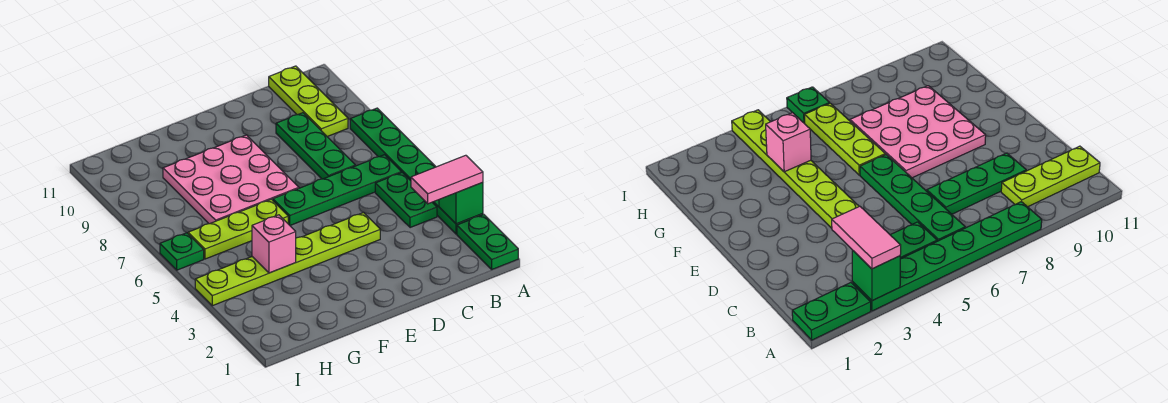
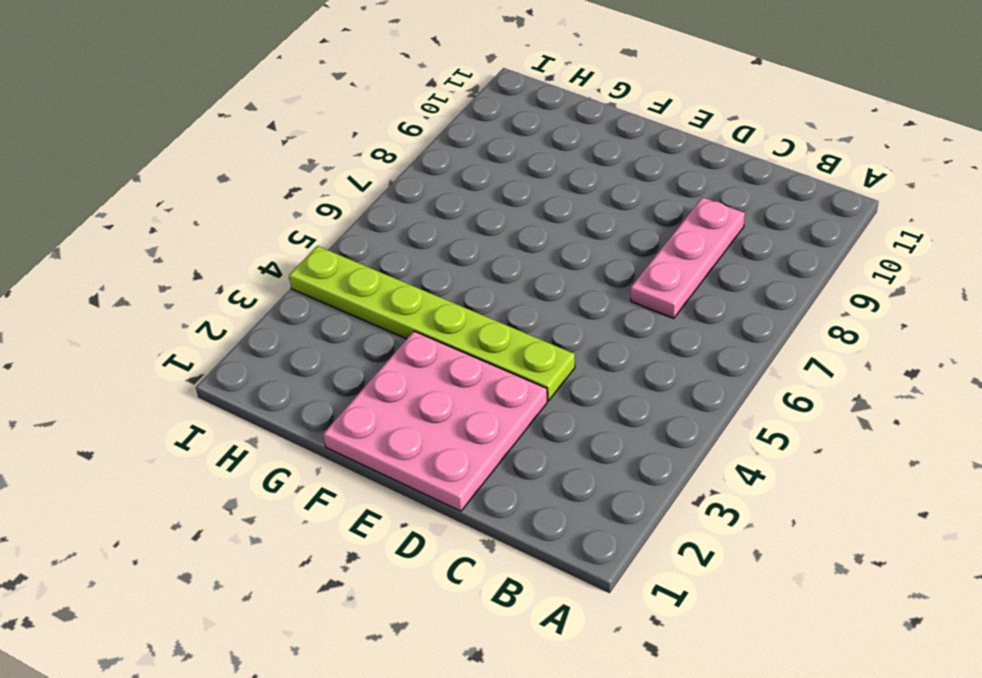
pink plate C7:C9 level 1 -> green plate C7:C9 level 1
pink plate D1:F3 level 1 -> pink plate E7:G9 level 1
none -> green plate A1:A2 level 1
none -> green plate A3:A8 level 1
none -> green plate B4:B5 level 1

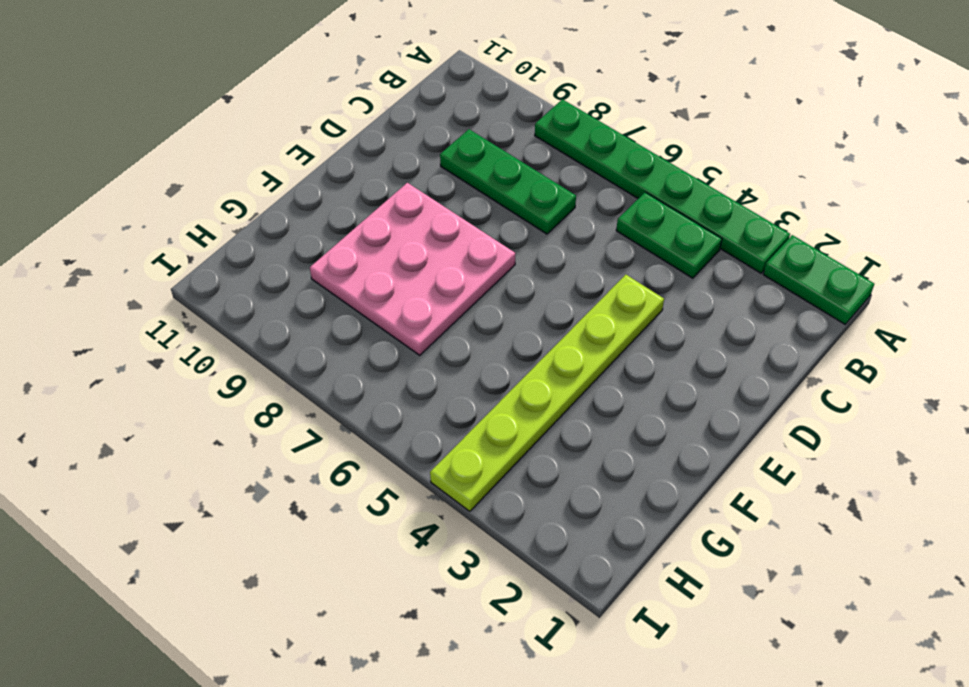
none -> green plate B6:E6 level 1
none -> lime plate B9:B11 level 1
none -> lime plate F6:H6 level 1

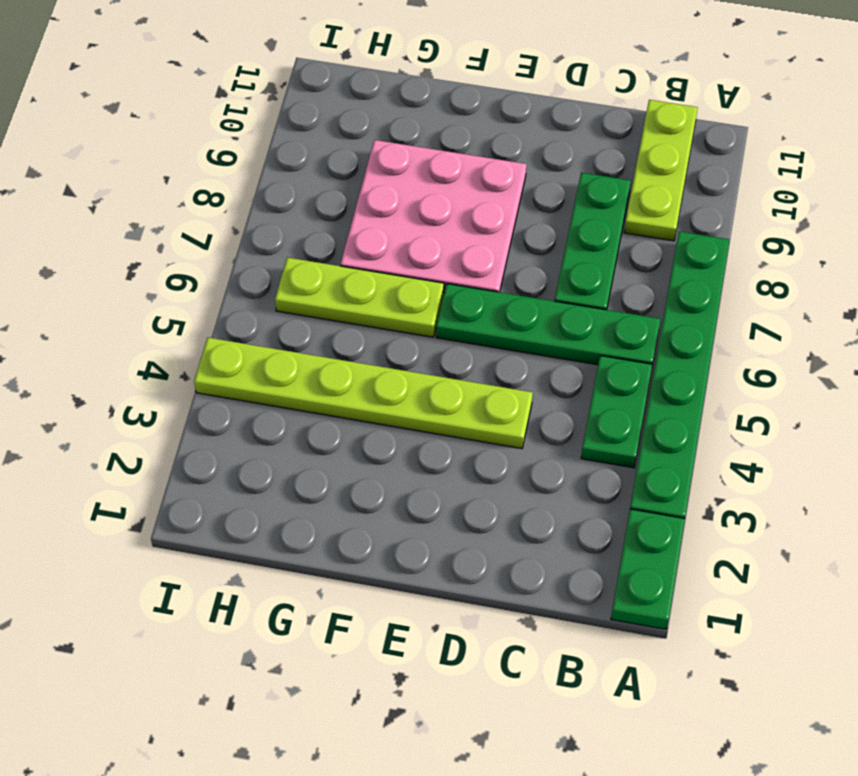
none -> green plate I6 level 1
none -> green brick A3 level 2
none -> pink brick G4 level 2

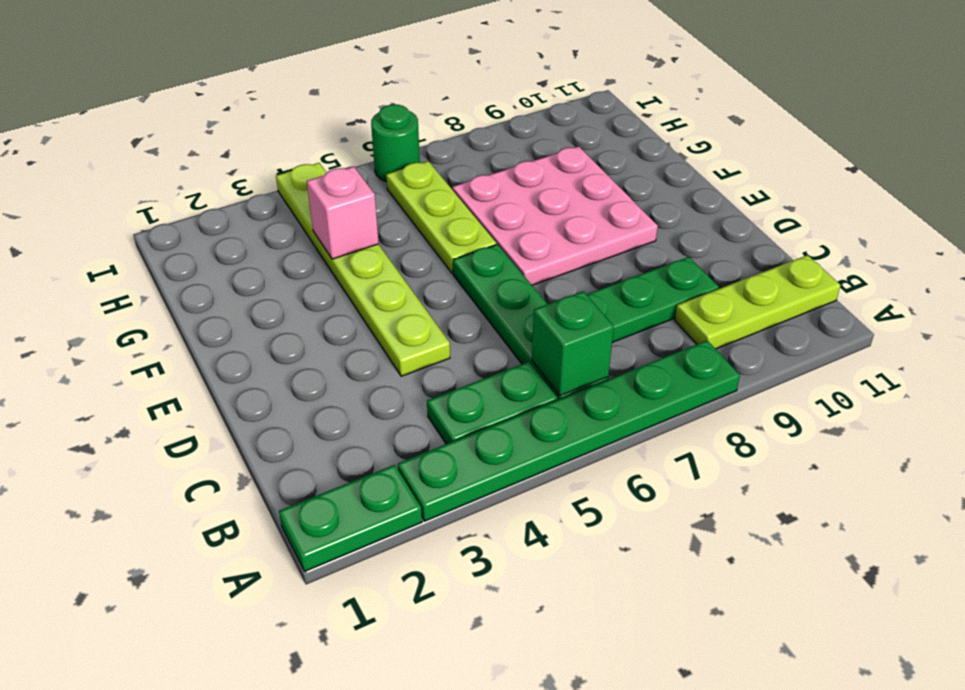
green brick B6 level 2 -> green brick A3 level 2
green round brick I6 level 1 -> green plate I6 level 1
none -> pink tile A3:B3 level 3

